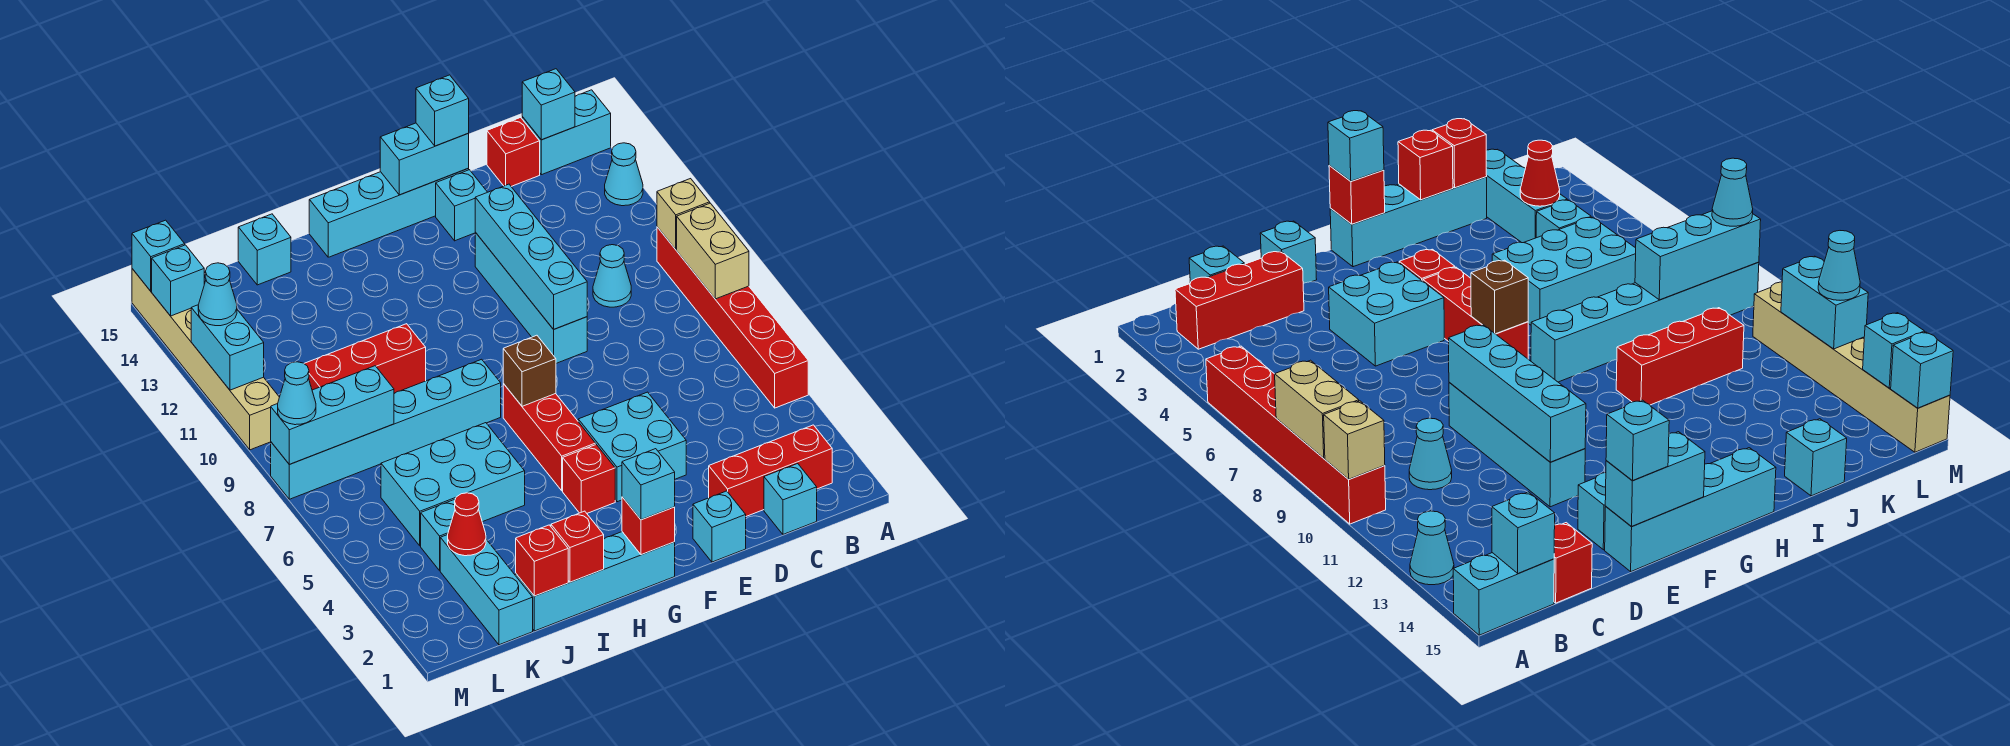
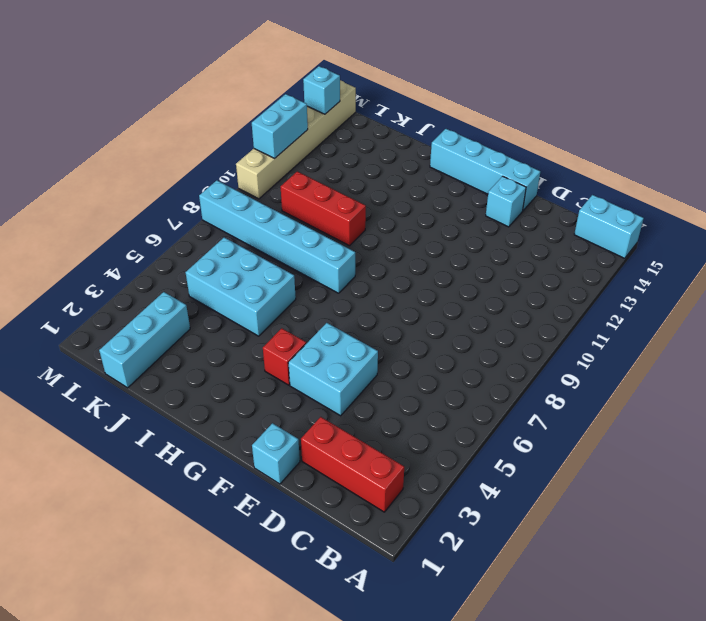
none -> red brick A5:A10 level 1
none -> cyan cone A13 level 1
none -> cyan brick C1 level 1
none -> cyan cone C10 level 1

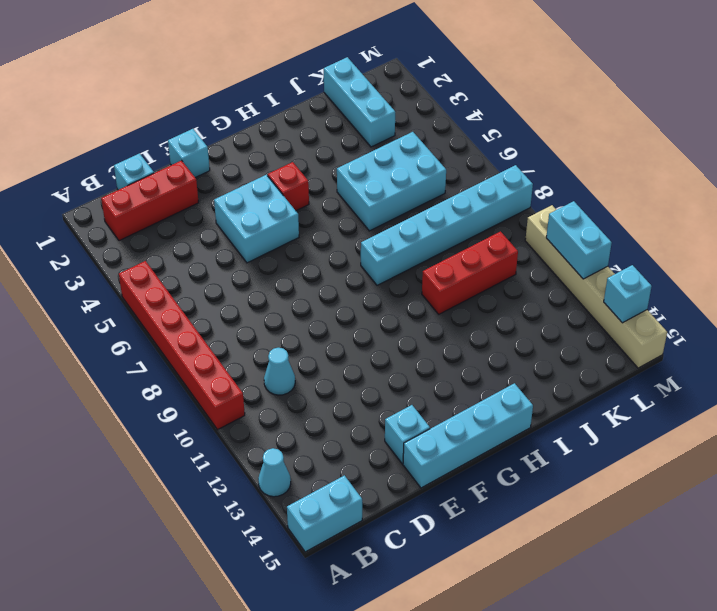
none -> red brick C15 level 1
none -> cyan brick E9:E12 level 1
none -> cyan brick G1:J1 level 1
none -> red brick G5:G7 level 1

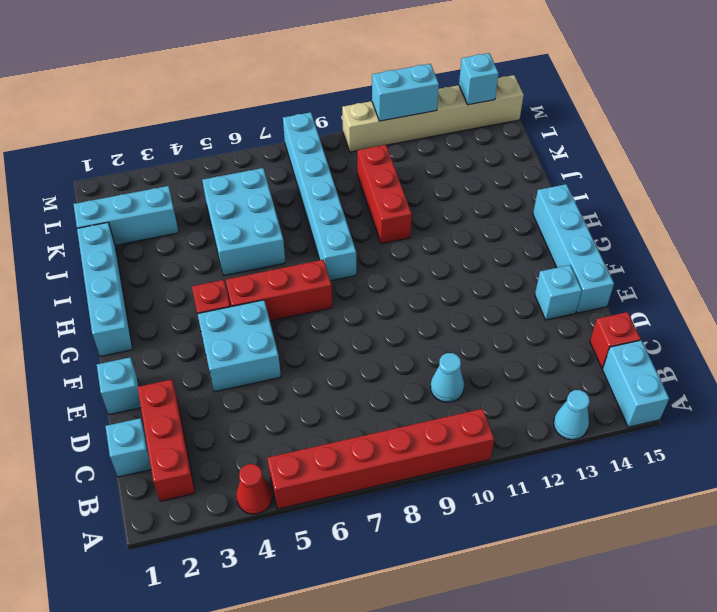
red cone A4 level 1 -> red cone K3 level 2
none -> cyan brick E9:E12 level 1
none -> cyan brick J15 level 1
none -> cyan brick K4 level 1
none -> tan brick A8:A9 level 2

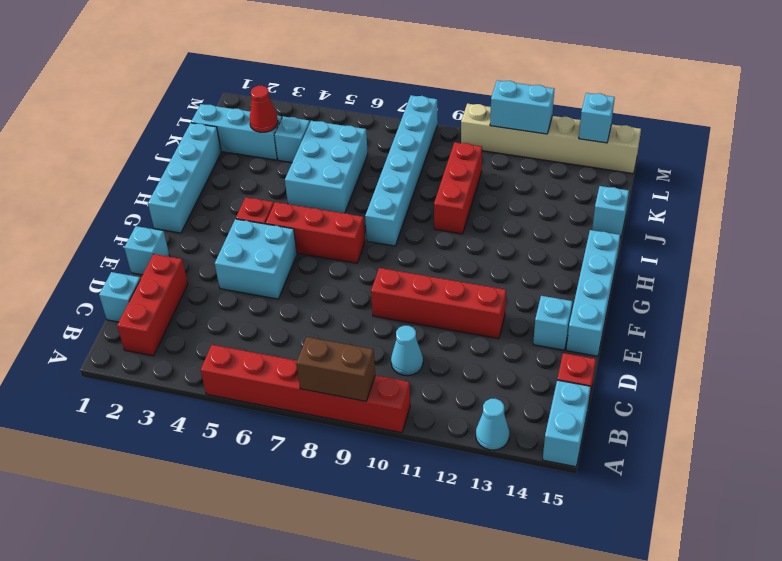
brown brick A8:A9 level 2 -> tan brick A8:A9 level 2
red brick E9:E12 level 1 -> cyan brick E9:E12 level 1
none -> tan brick A10 level 2
none -> cyan brick B15 level 2
none -> cyan brick E9:E12 level 2
none -> cyan brick E15:F15 level 2

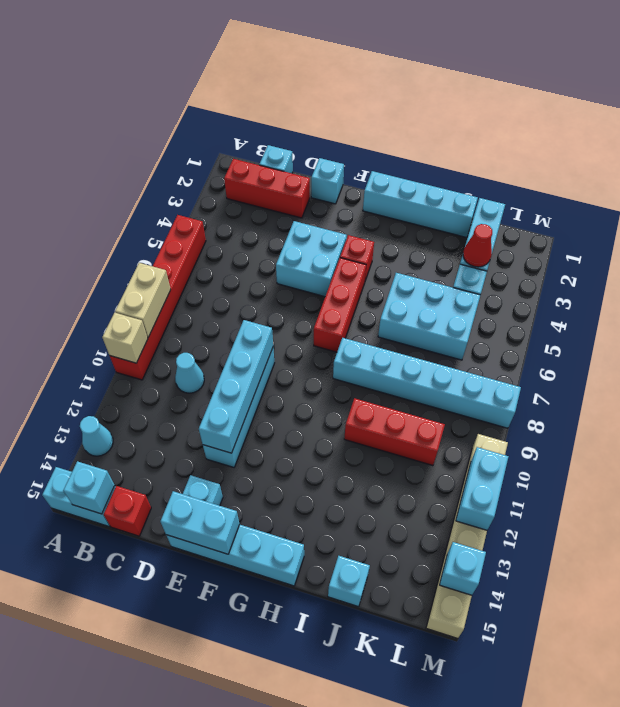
none -> red brick G1 level 2
none -> brown brick G7 level 2
none -> red brick I1 level 2
none -> red brick J1 level 2

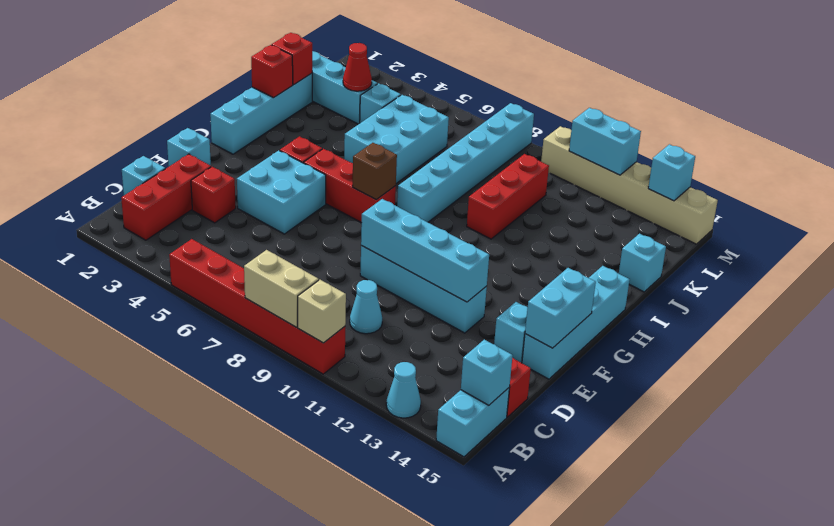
red brick D3 level 1 -> red brick G1 level 2
none -> cyan brick K8:M8 level 2
none -> cyan brick M15 level 2
none -> cyan brick E15 level 3
none -> cyan brick G1 level 3

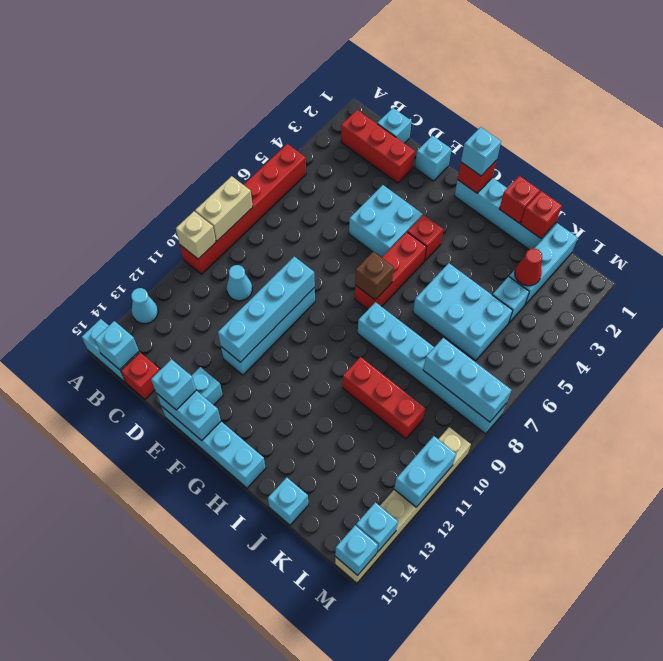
none -> cyan cone M8 level 3
none -> cyan cone M12 level 3

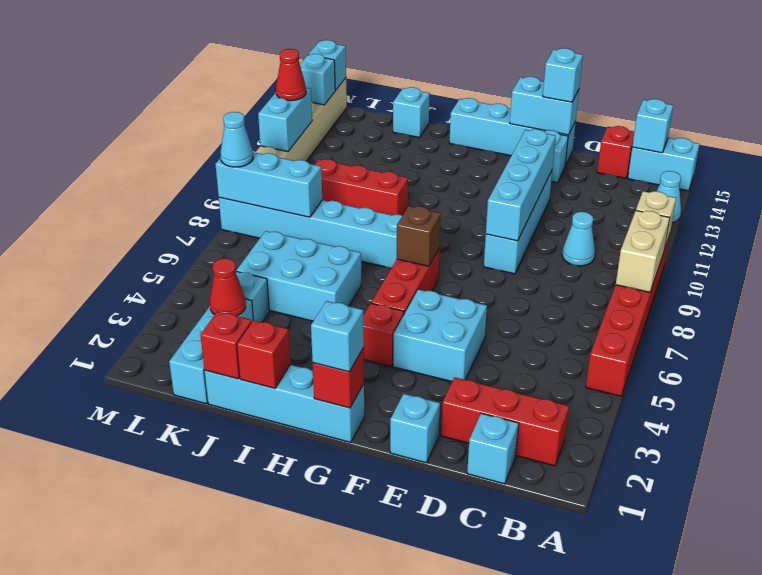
red cone M12 level 3 -> cyan cone M12 level 3

